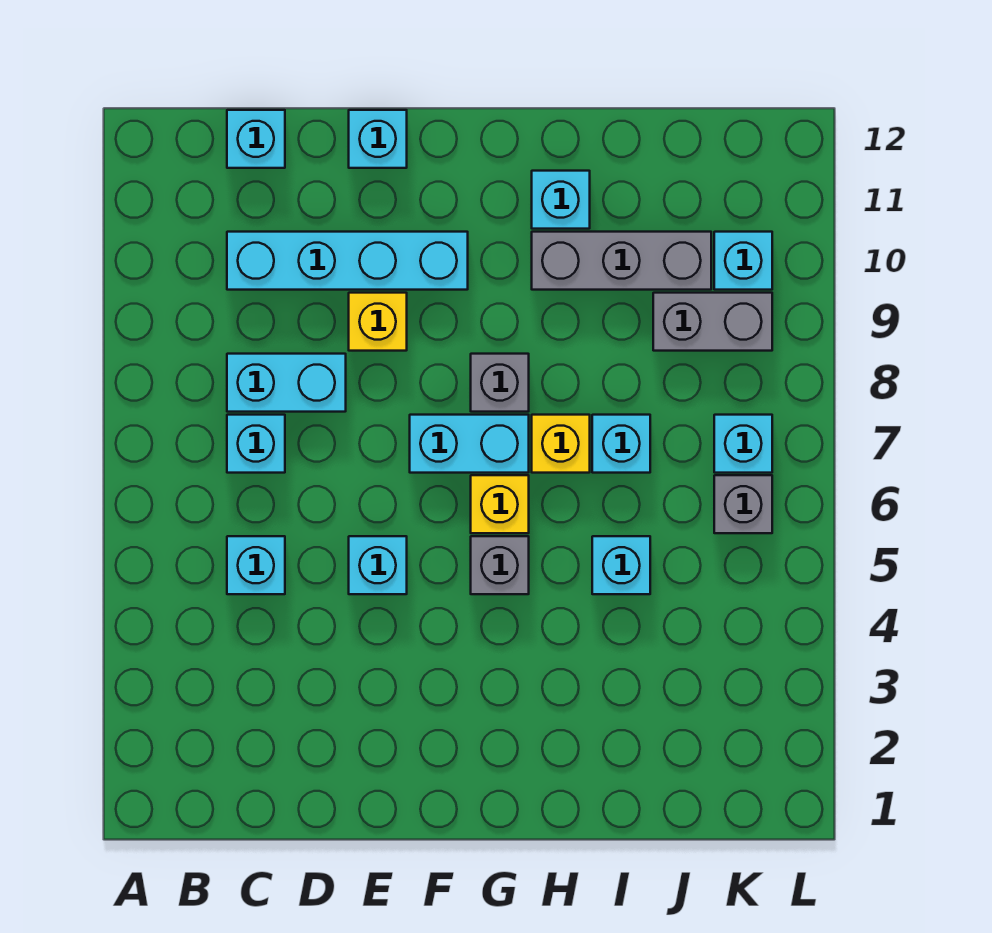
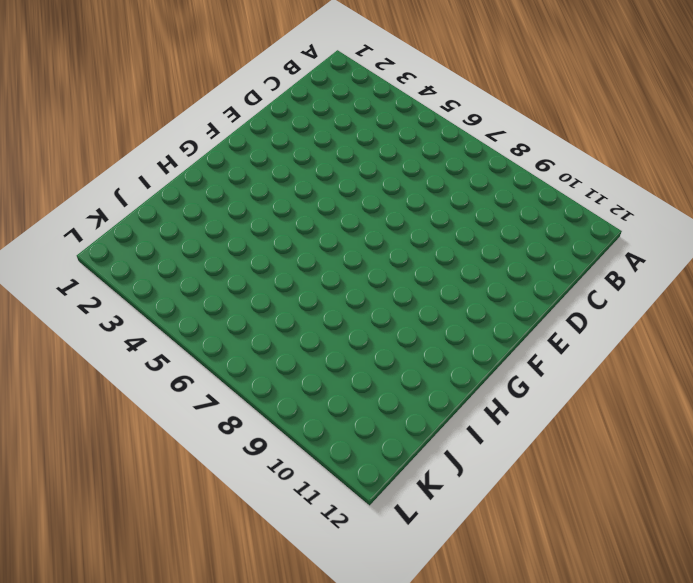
none -> cyan brick C5 level 1
none -> cyan brick C7 level 1
none -> cyan brick C8:D8 level 1

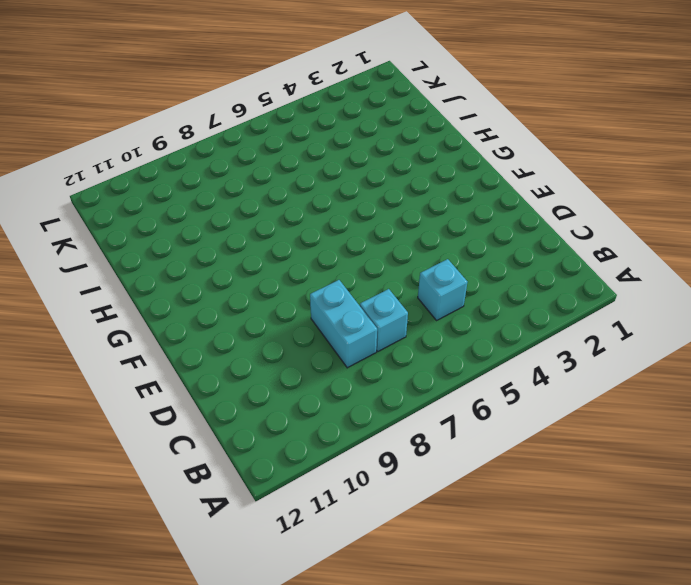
none -> cyan brick C10:F10 level 1
none -> cyan brick C12 level 1
none -> cyan brick E5 level 1

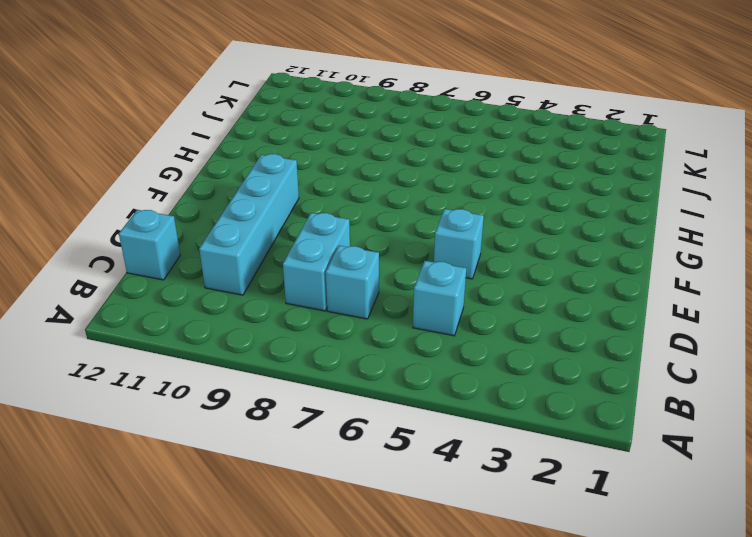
none -> yellow brick E9 level 1
none -> cyan brick E12 level 1
none -> cyan brick F7:G7 level 1

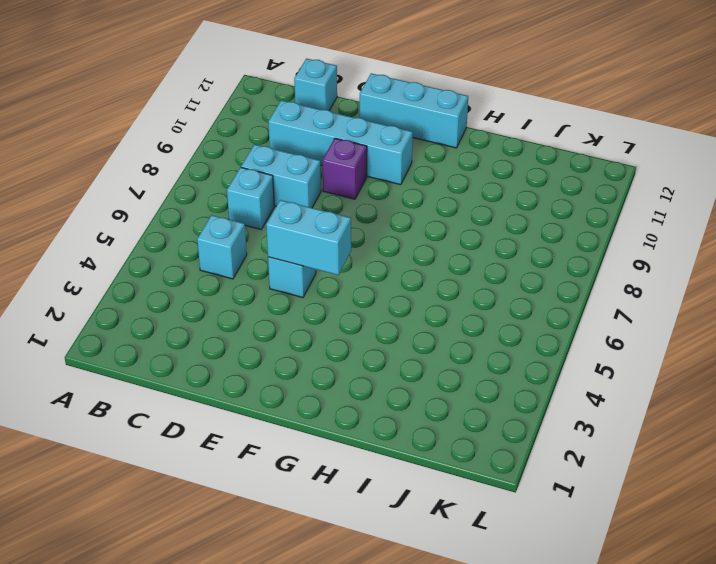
cyan brick E5:F5 level 2 -> cyan brick F7:G7 level 1
purple brick E9 level 1 -> yellow brick E9 level 1
cyan brick E12:G12 level 1 -> cyan brick E12 level 1
none -> grey brick G5 level 1
none -> yellow brick G6 level 1
none -> grey brick G8 level 1

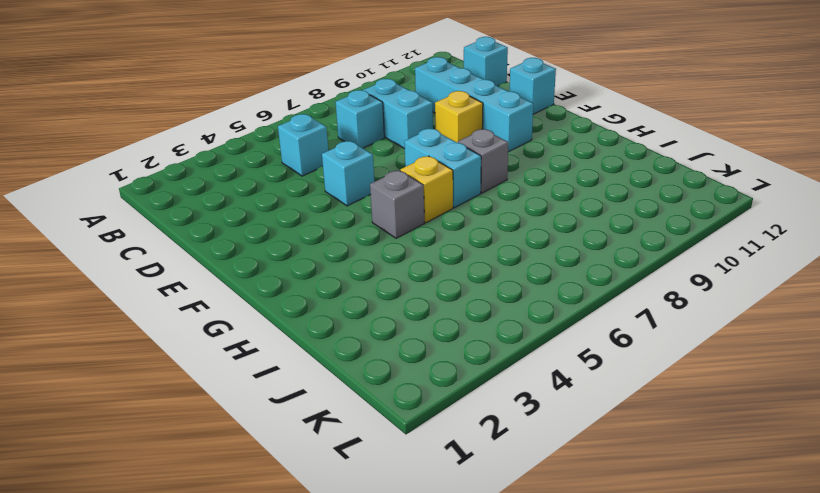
none -> yellow brick H7 level 1
none -> grey brick H10:J10 level 1
none -> cyan brick H11 level 1

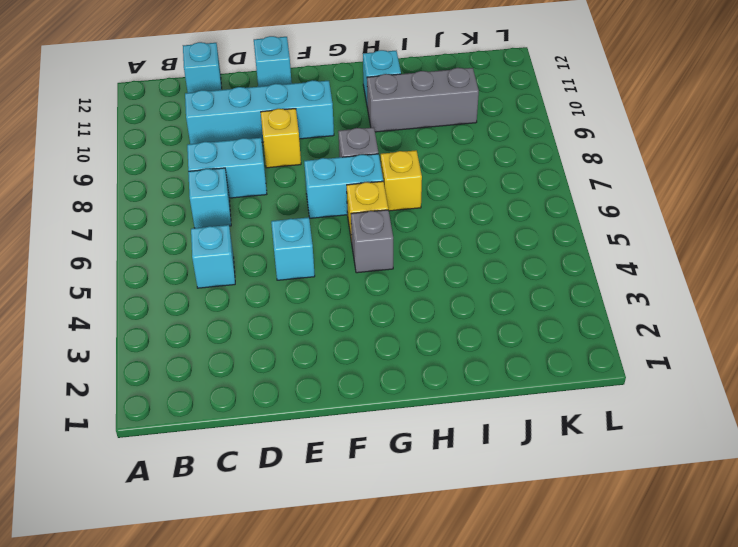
none -> cyan brick I5 level 1
none -> cyan brick I7 level 1
none -> grey brick J9:K9 level 1

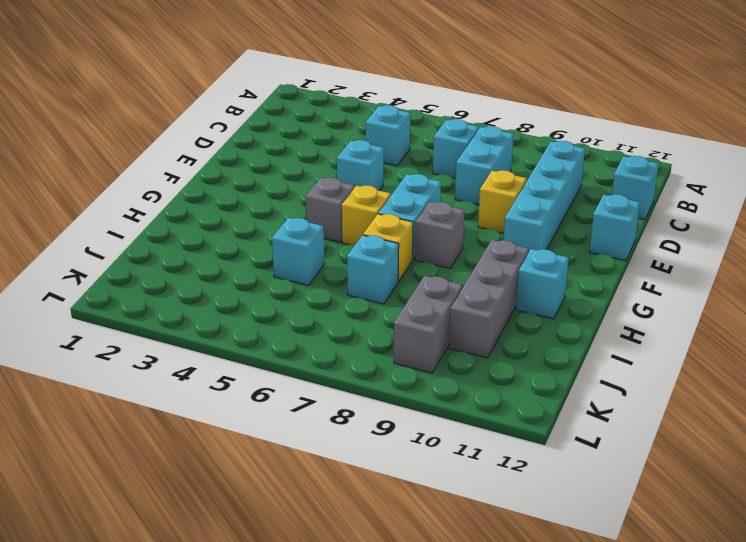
none -> grey brick K6 level 1
none -> cyan brick K7 level 1
none -> cyan brick K10 level 1

